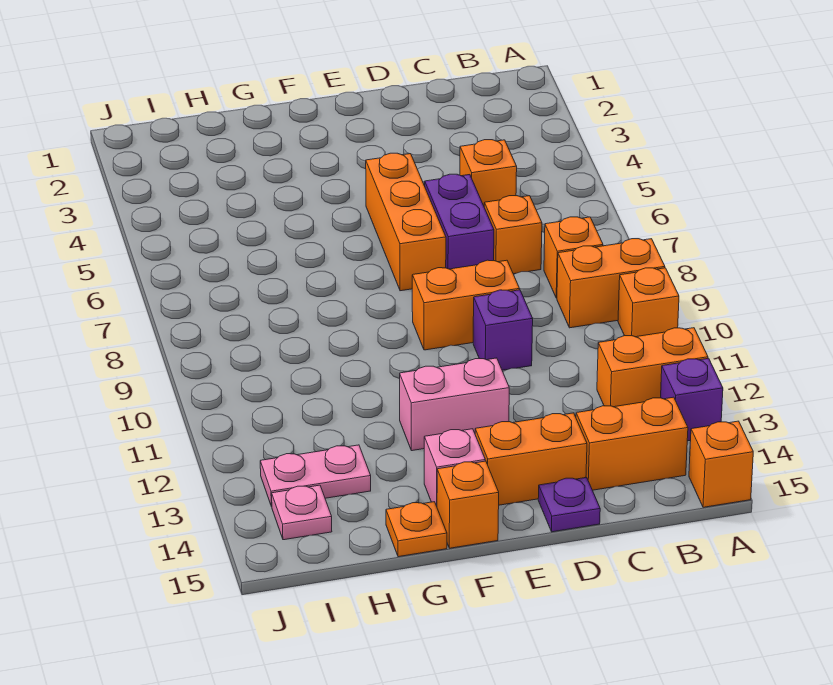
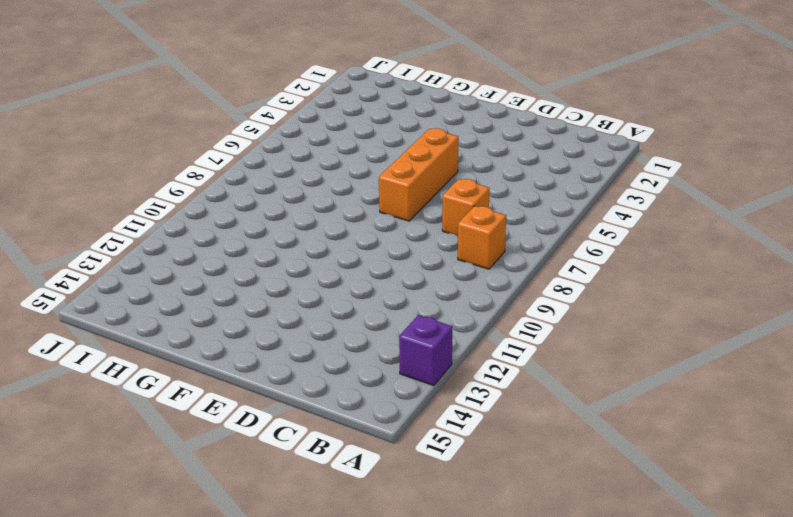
none -> orange brick A9:B9 level 1
none -> orange brick A10 level 1
none -> orange brick A12:B12 level 1

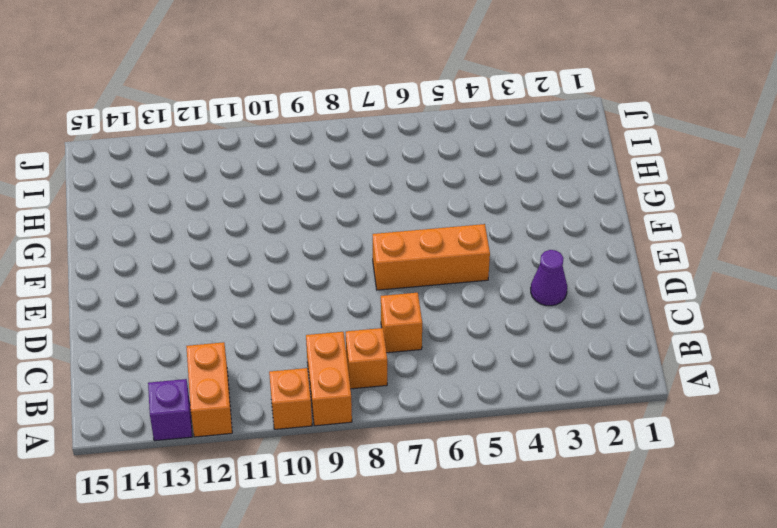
purple cone D3 level 1 -> none
none -> orange brick A15 level 1
none -> orange brick B14:C14 level 1
none -> orange brick C5 level 1

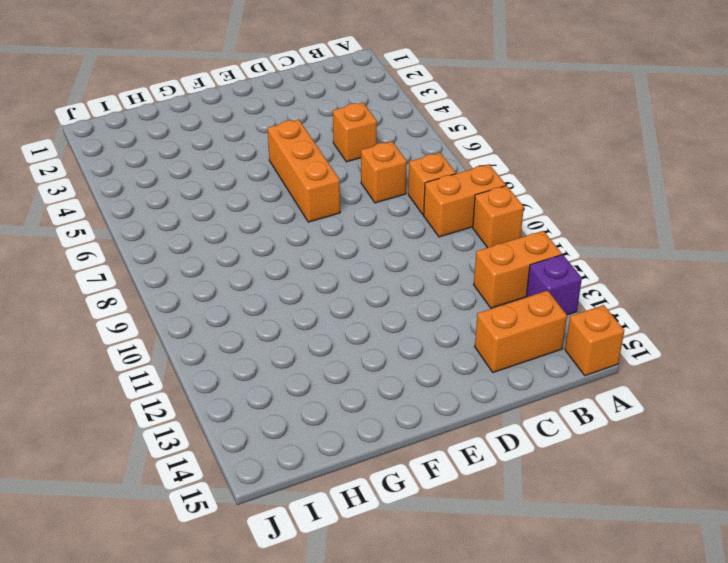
none -> purple brick D6:D7 level 1
none -> orange brick D9:E9 level 1
none -> purple brick D10 level 1

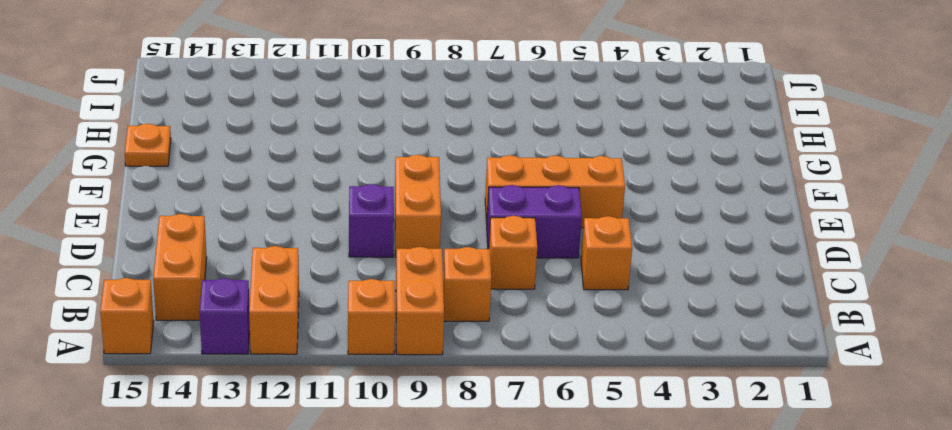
none -> orange brick D14:E14 level 1
none -> purple plate D15 level 1
none -> pink brick E12:F12 level 1

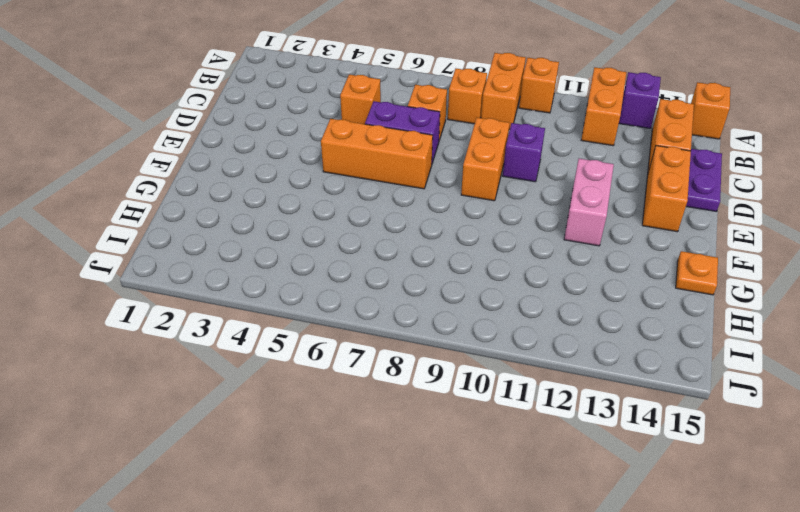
purple plate C15:D15 level 1 -> purple plate D15 level 1
none -> pink brick F14 level 1
none -> orange brick F15 level 1
none -> pink plate H13:I13 level 1

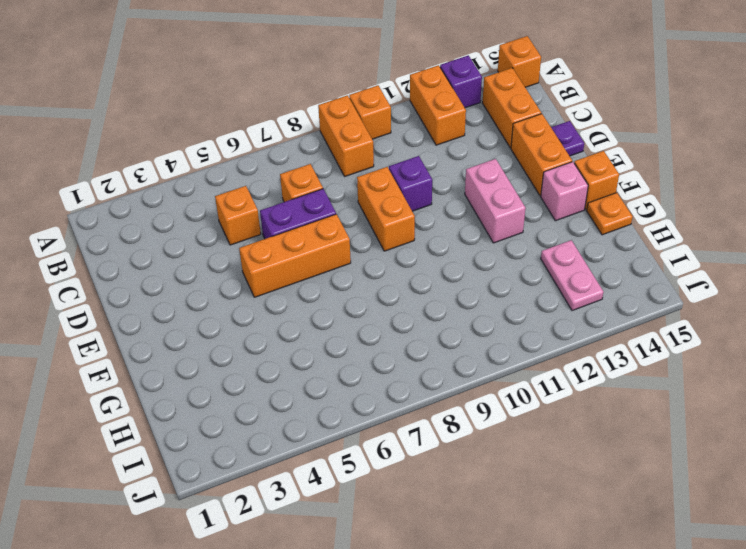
none -> orange brick B8 level 1
none -> pink plate I14 level 1

